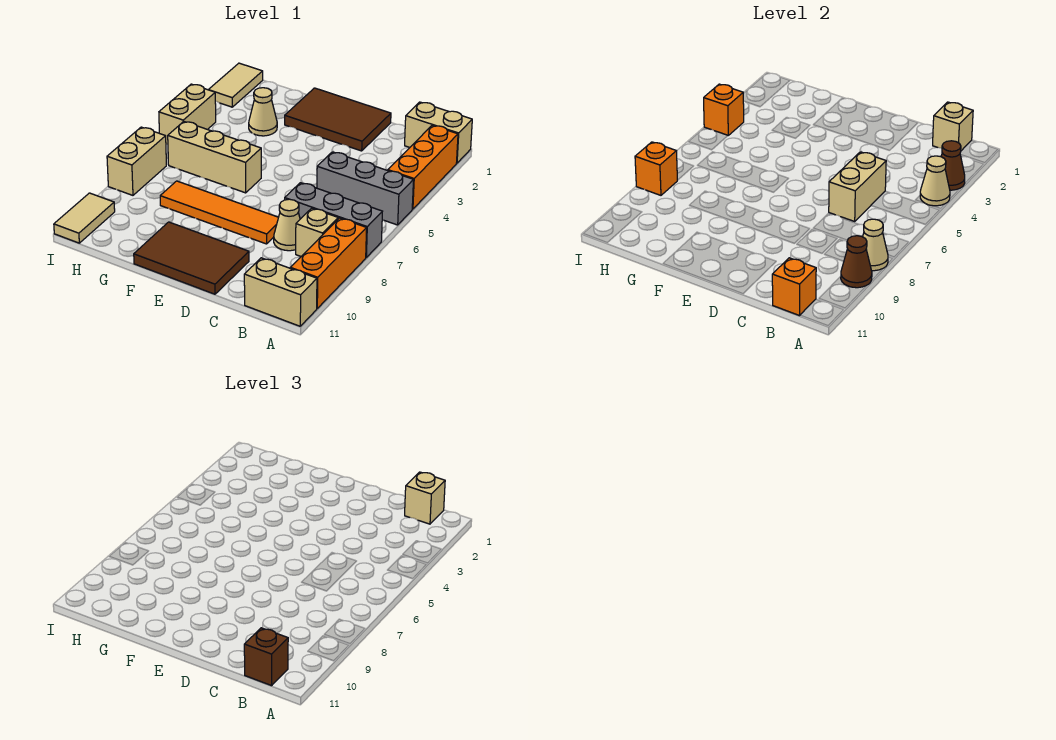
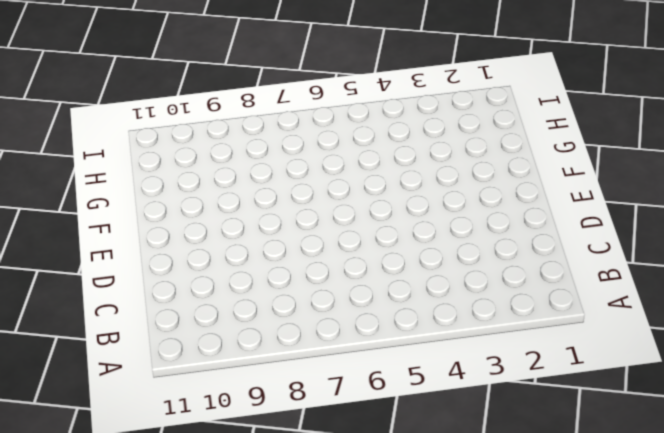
none -> tan brick A1:B1 level 1
none -> orange brick A2:A4 level 1
none -> grey brick A5:C5 level 1

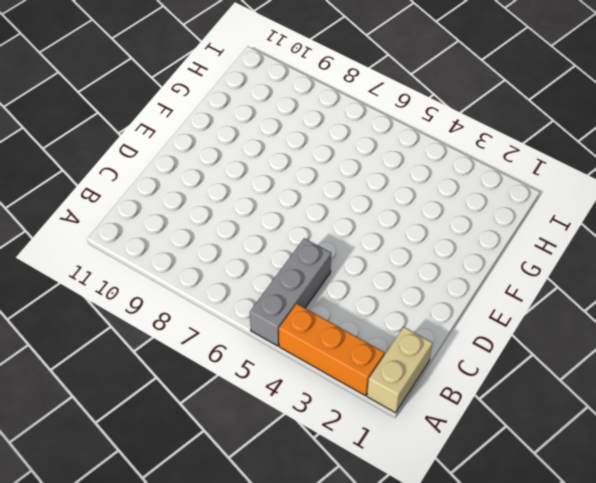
none -> grey brick A7:C7 level 1
none -> orange brick A8:A10 level 1
none -> tan brick A11:B11 level 1

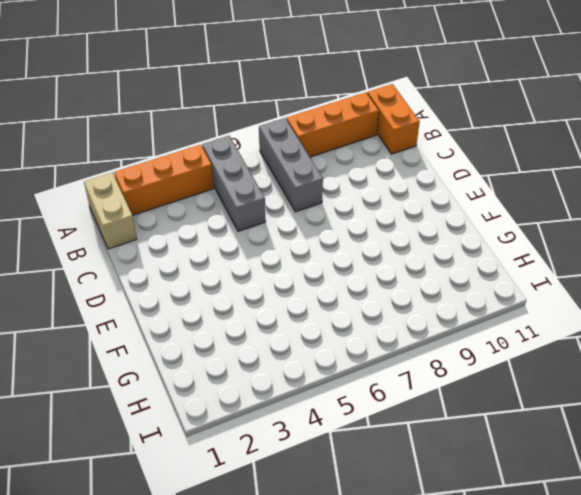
orange brick A11:B11 level 1 -> tan brick A11:B11 level 1
none -> tan brick B8 level 1
none -> tan cone C8 level 1
none -> brown tile D1:F2 level 1

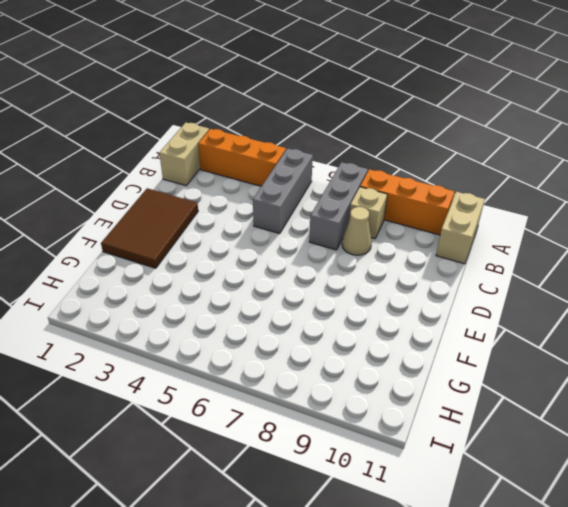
none -> orange tile D8:G8 level 1
none -> brown tile D10:F11 level 1
none -> tan brick F6:H6 level 1

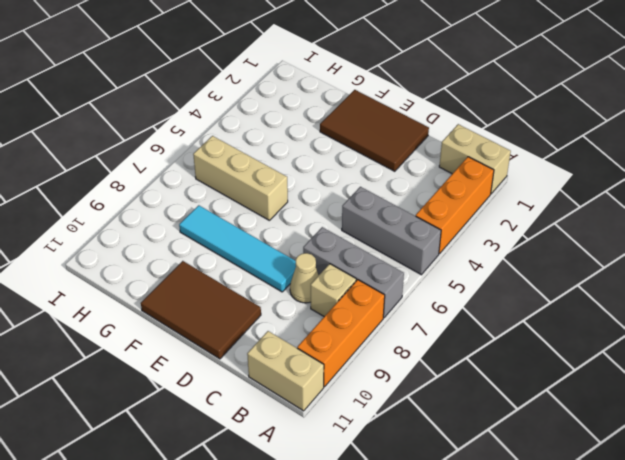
cyan tile D8:G8 level 1 -> orange tile D8:G8 level 1
none -> tan cone G3 level 1
none -> tan tile I1:I2 level 1
none -> tan brick I4:I5 level 1

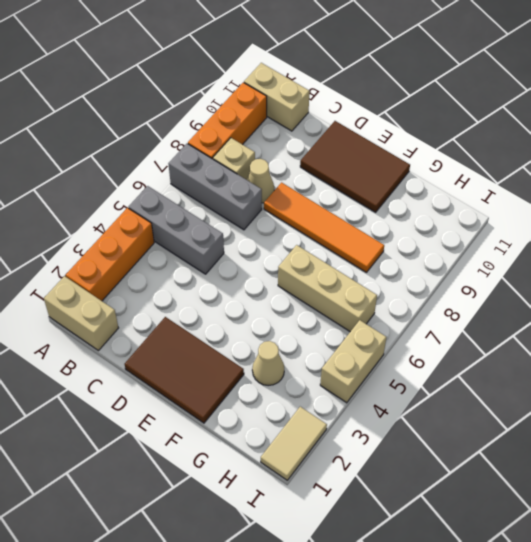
none -> tan brick I7:I8 level 1
none -> tan tile I10:I11 level 1
none -> brown cone A3 level 2

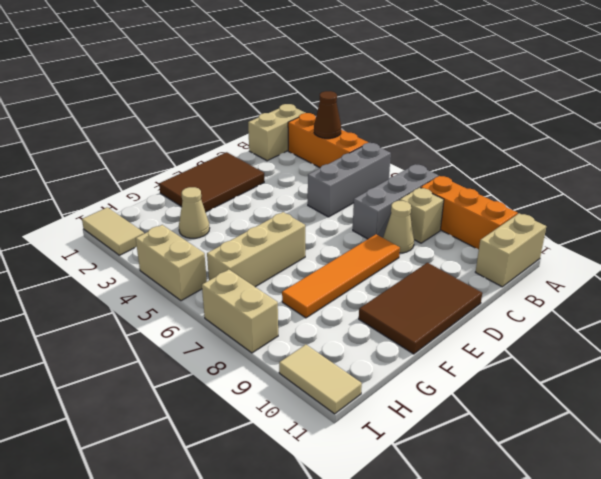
none -> tan cone A4 level 2
none -> tan cone A8 level 2
none -> brown cone A9 level 2

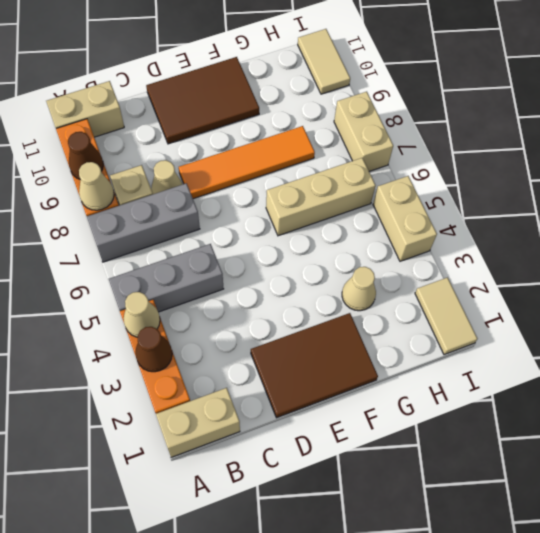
none -> tan brick B1 level 2
none -> orange brick B11 level 2
none -> tan brick C5:C6 level 2

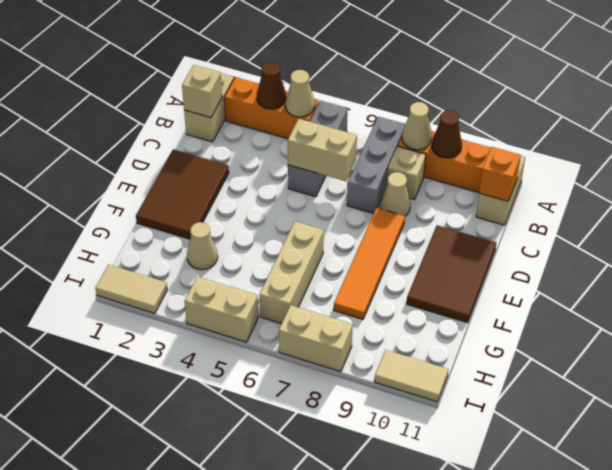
none -> orange brick I4 level 2
none -> orange brick I8 level 2
none -> tan brick B1 level 3

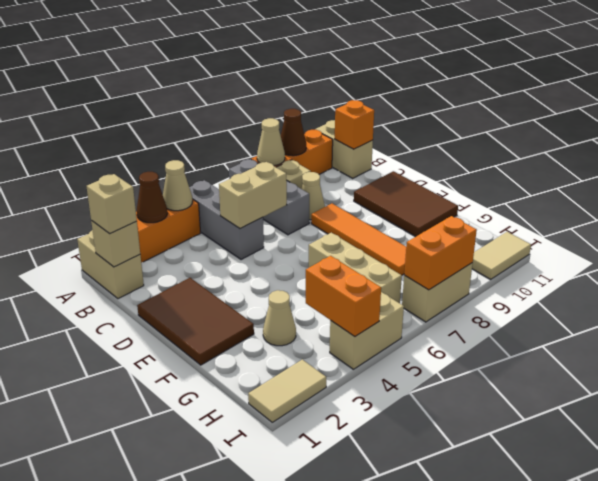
orange brick H4:I4 level 2 -> orange brick I4 level 2
orange brick I7:I8 level 2 -> orange brick I8 level 2
none -> brown brick B11 level 3

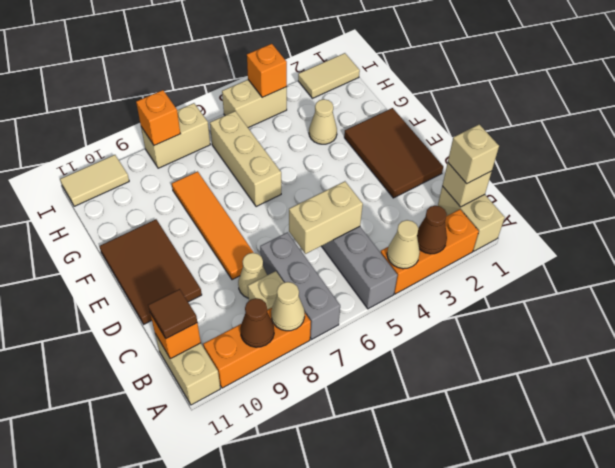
brown tile B11 level 3 -> brown brick B11 level 3

